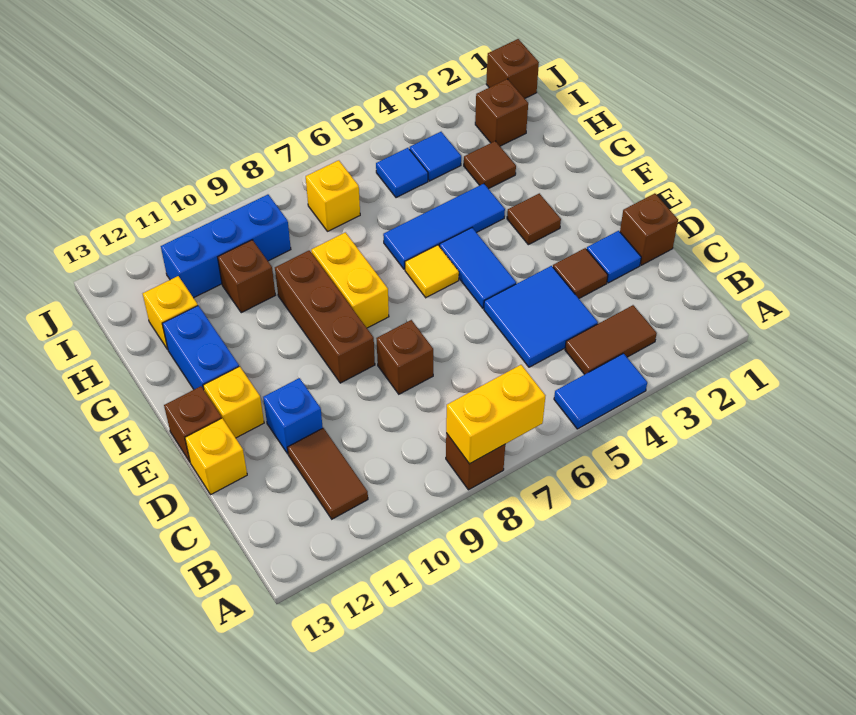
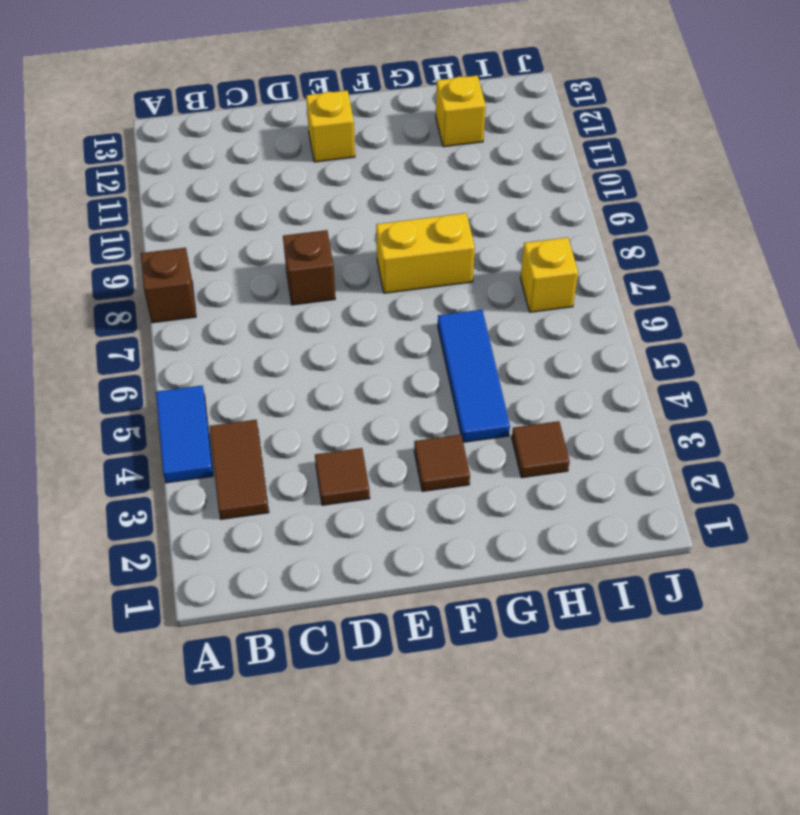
none -> brown tile B11:C11 level 1
none -> blue tile C4:D5 level 1
none -> brown brick D1 level 1
none -> blue tile D2 level 1

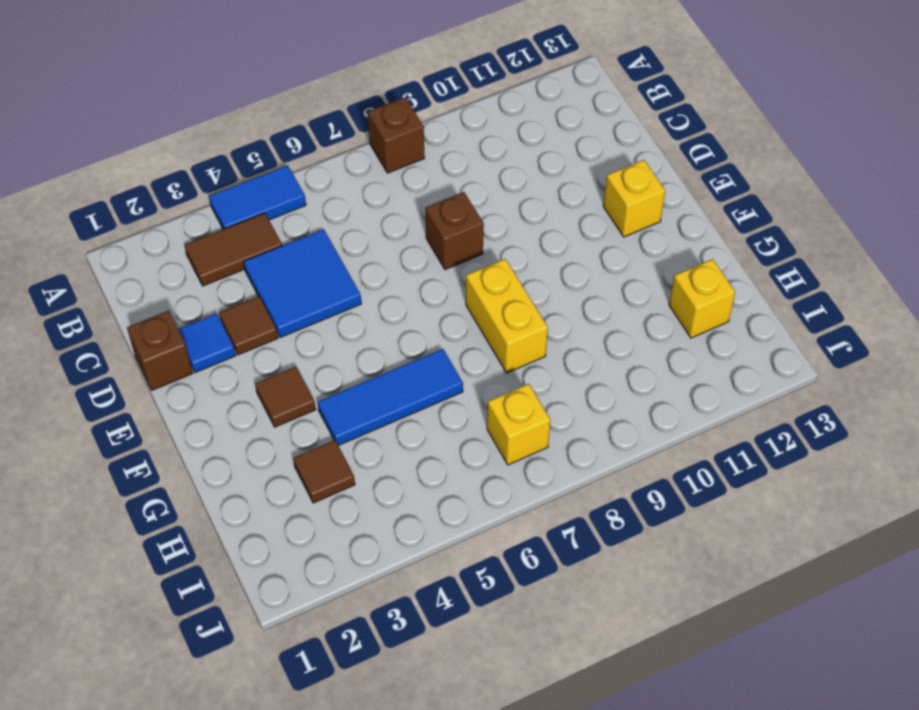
none -> brown tile B11:C11 level 1
none -> blue brick D11 level 1
none -> yellow brick D13 level 1
none -> blue tile E5:F5 level 1

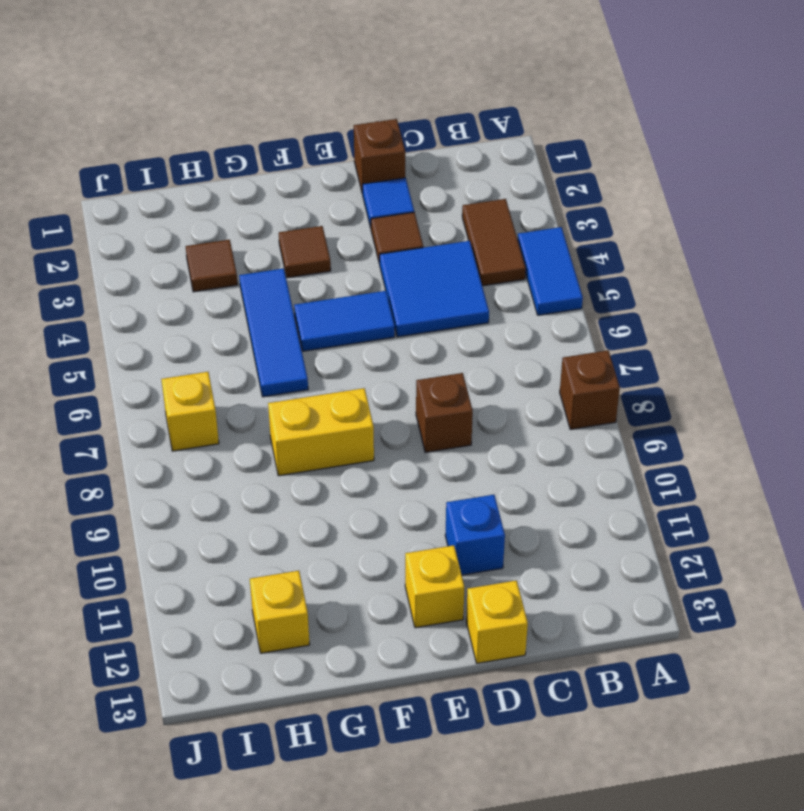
none -> brown tile B11:C11 level 1
none -> brown brick E9:G9 level 1
none -> brown brick E13 level 1
none -> yellow tile F6 level 1

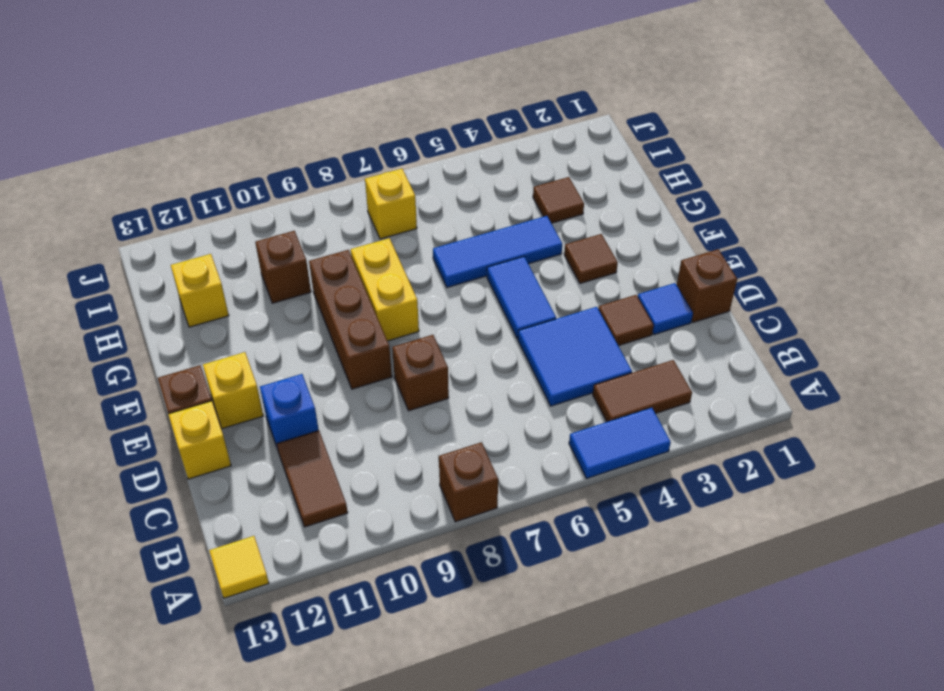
yellow tile A13 level 1 -> yellow tile F6 level 1
none -> blue brick F12:G12 level 1
none -> brown brick I2 level 1
none -> blue tile I4 level 1
none -> blue tile I5 level 1

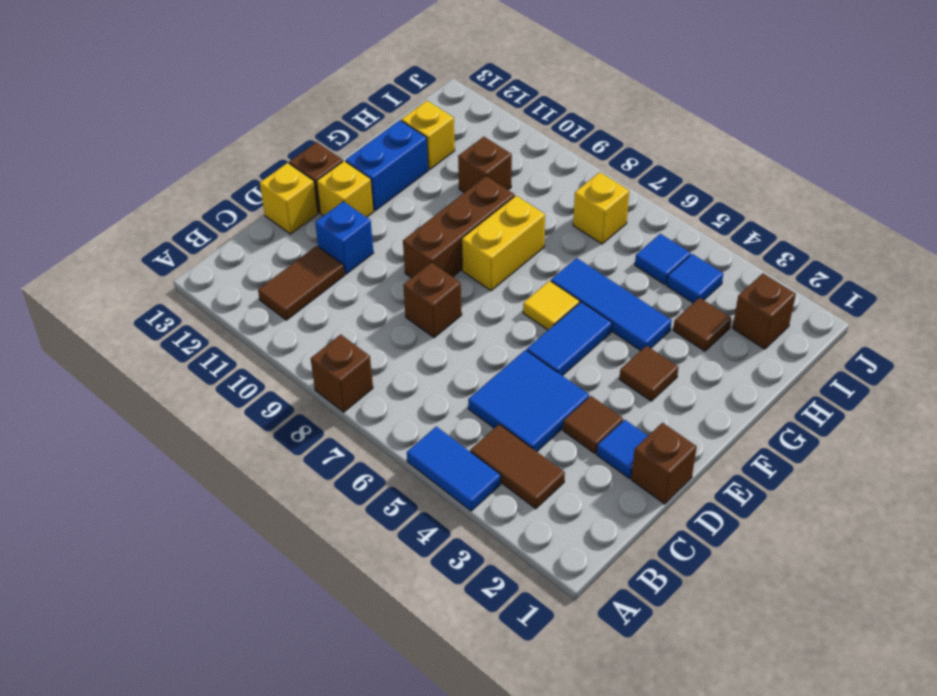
none -> blue brick I9:I11 level 1
none -> brown brick J1 level 1
none -> yellow brick A7:A8 level 2

